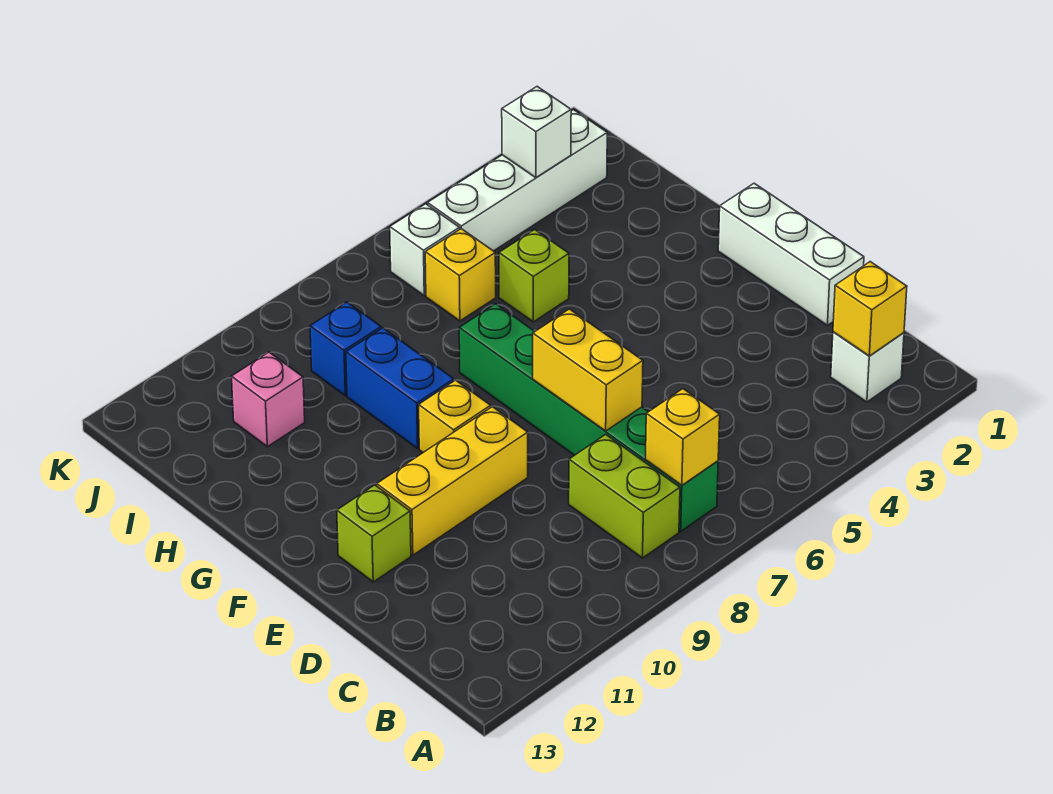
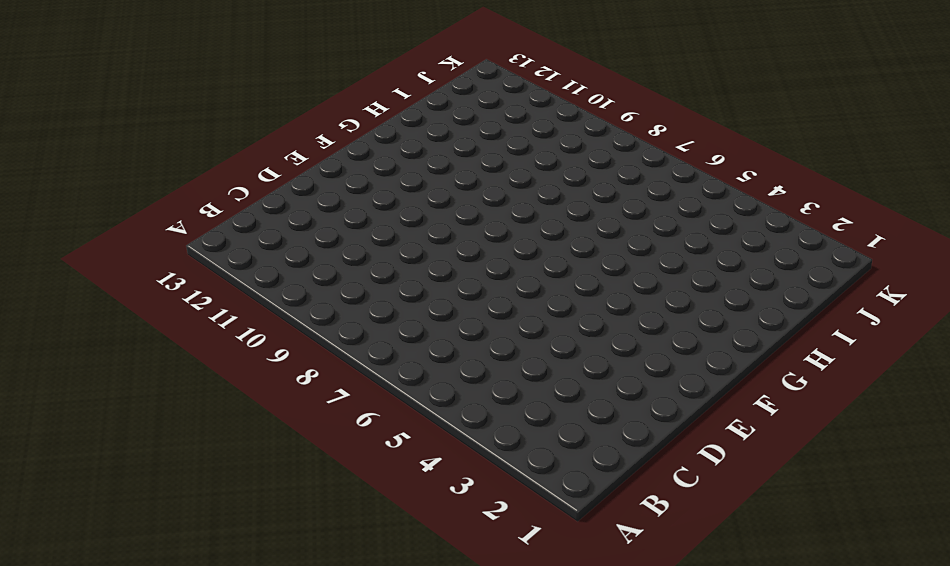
none -> white brick B2 level 1
none -> green brick B7:G7 level 1
none -> lime brick B8:C8 level 1

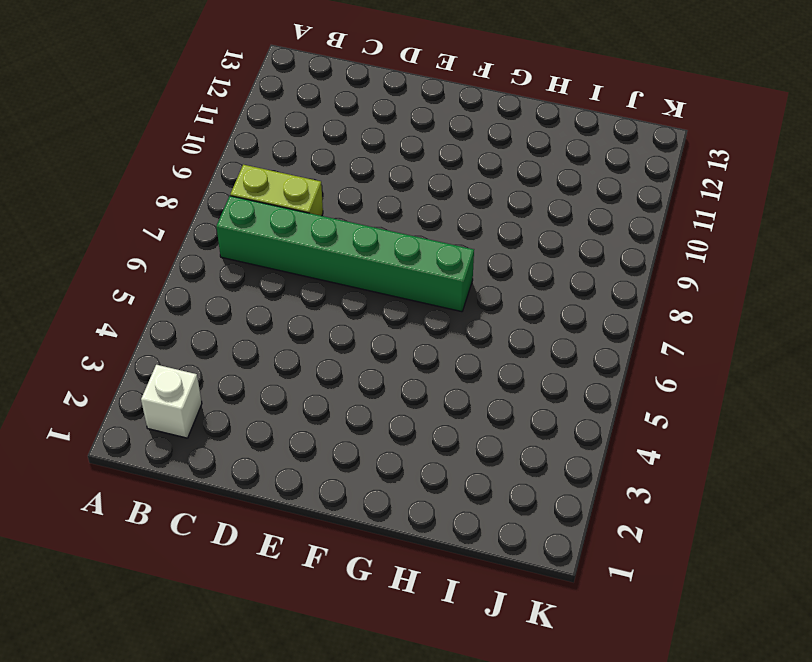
none -> white brick D1:F1 level 1
none -> yellow brick E9:E11 level 1
none -> lime brick E12 level 1

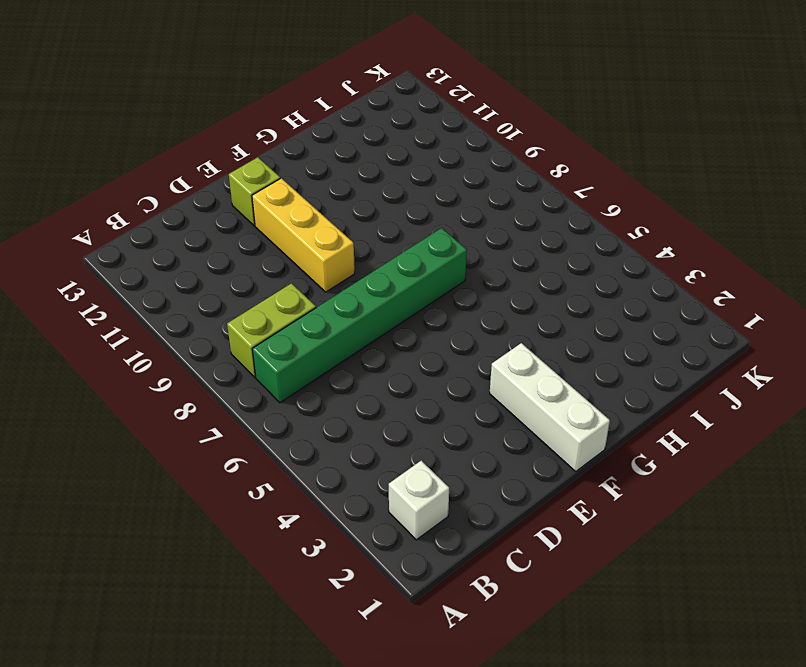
white brick F1:F3 level 1 -> white brick D1:F1 level 1
none -> yellow brick F9 level 1
none -> blue brick G9:H9 level 1
none -> lime brick H5 level 1

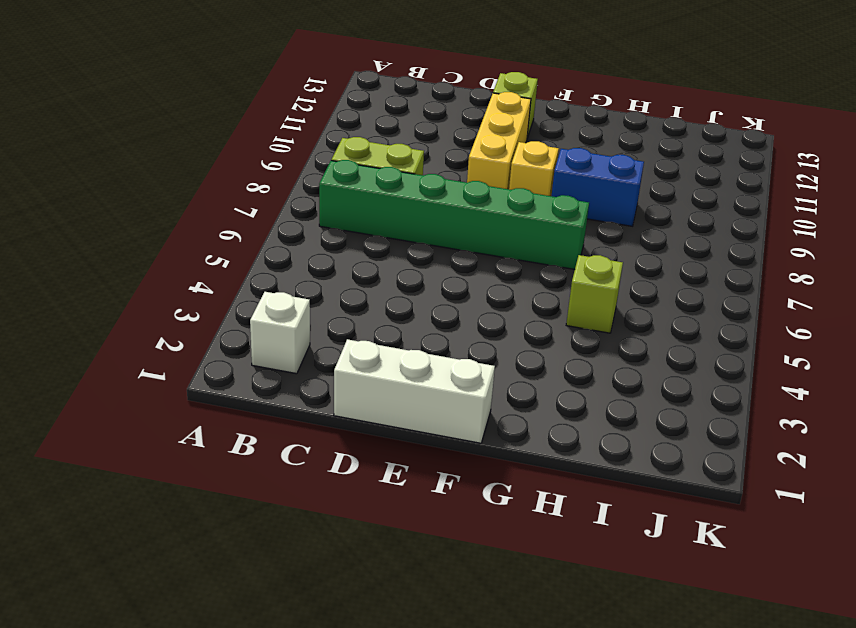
none -> yellow brick I6 level 1
none -> blue brick I9 level 1
none -> pink brick I11 level 1

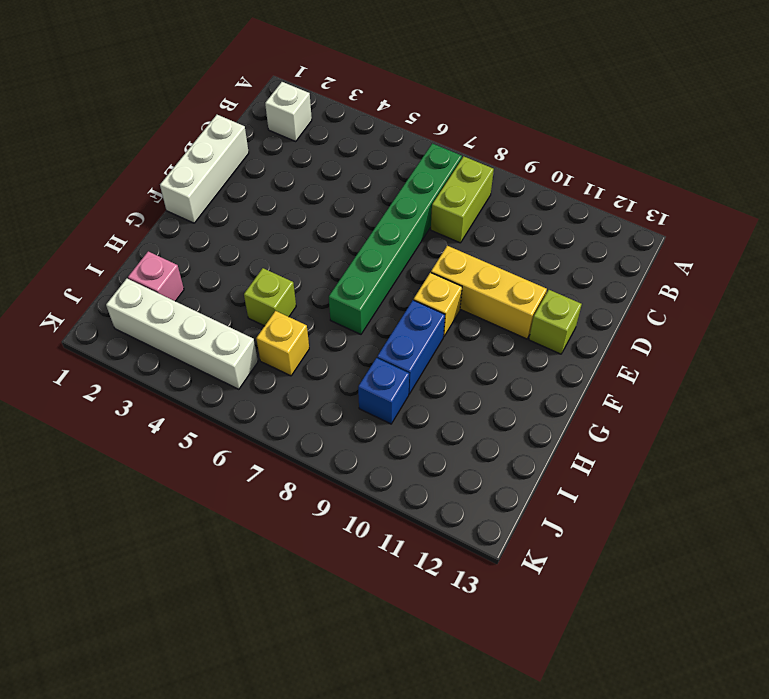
pink brick I2 level 1 -> pink brick I11 level 1
none -> white brick J6 level 1
none -> yellow brick B2 level 2
none -> yellow brick B7 level 2

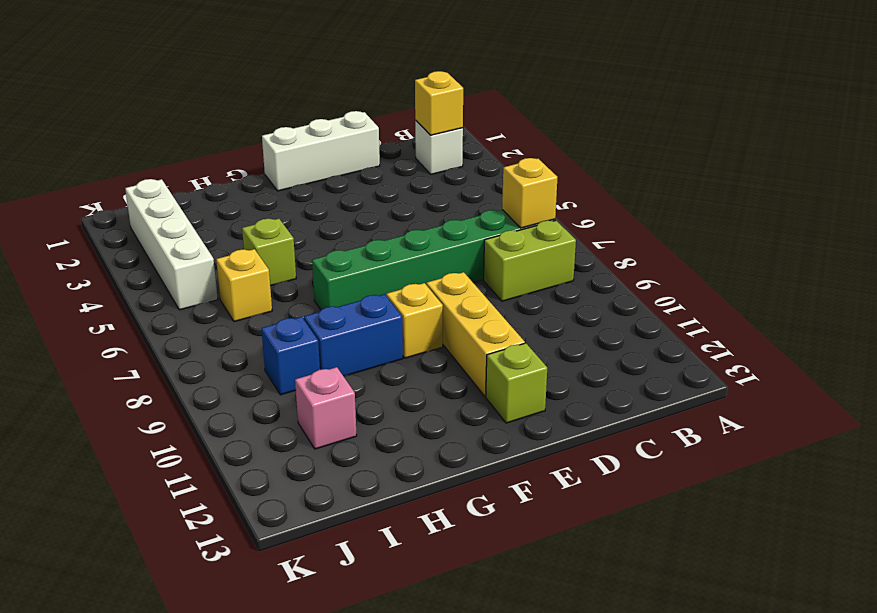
none -> white brick J6 level 1
none -> yellow brick D7:E7 level 2
none -> white brick J3 level 2

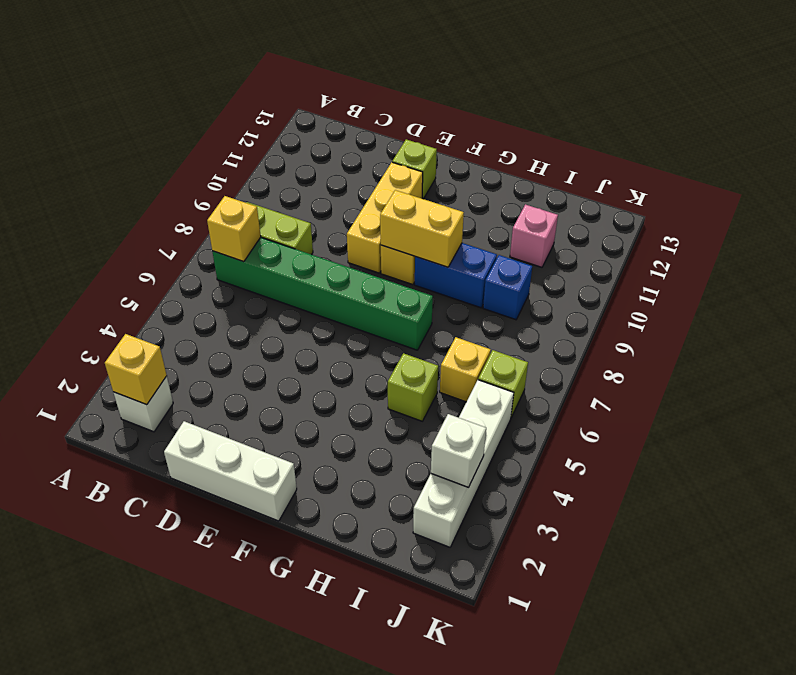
yellow brick F9:G9 level 2 -> yellow brick D7:E7 level 2
lime brick J6 level 1 -> white brick J6 level 1

